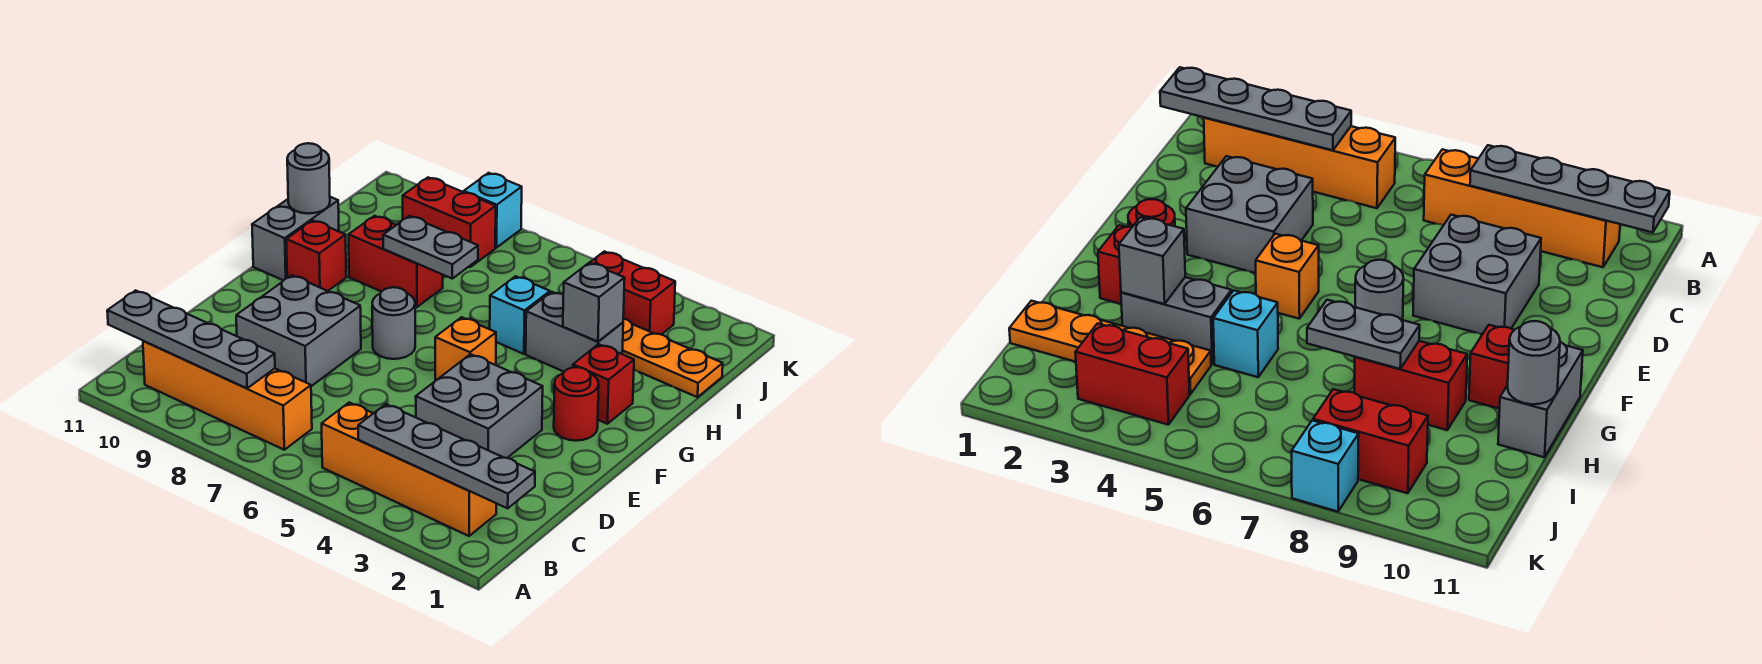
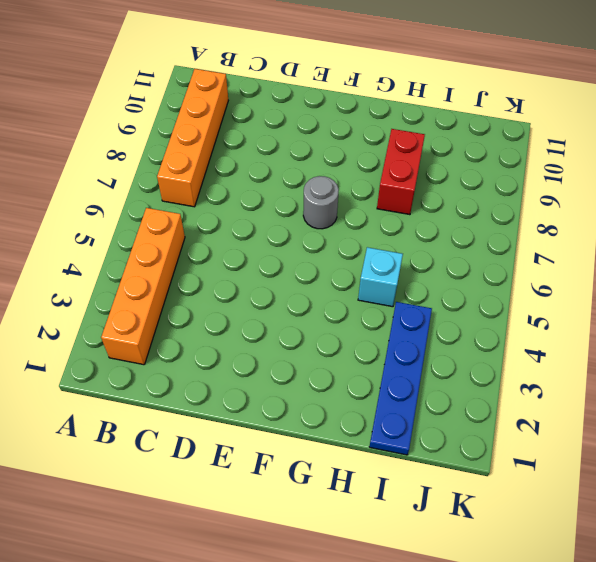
blue plate I1:I4 level 1 -> orange plate I1:I4 level 1
none -> grey brick D3:E4 level 1
none -> grey brick D8:E9 level 1
none -> red round brick F2 level 1

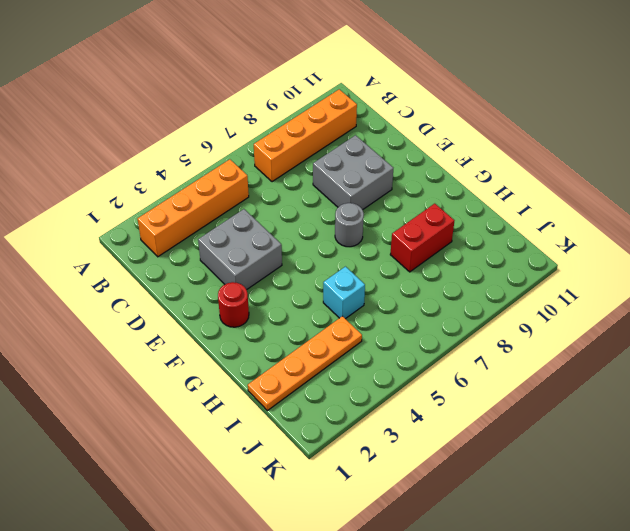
none -> orange brick F5 level 1
none -> red brick G2 level 1
none -> red brick G10 level 1

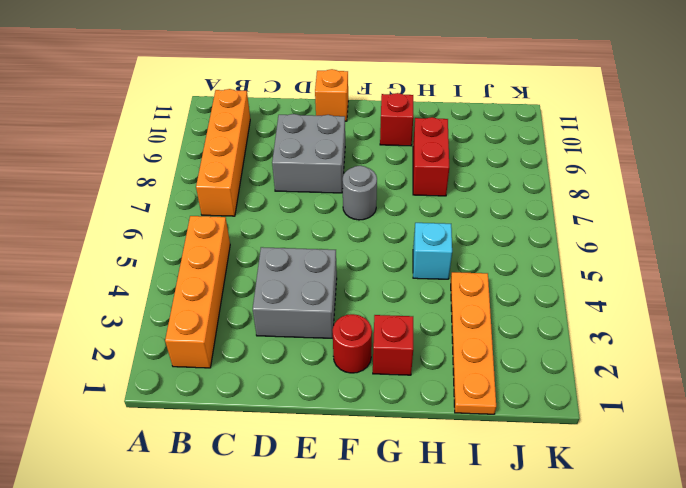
orange brick E11 level 1 -> orange brick F5 level 1
none -> grey brick G11:H11 level 1
none -> grey brick H3:H4 level 1
none -> red brick J3:J4 level 1

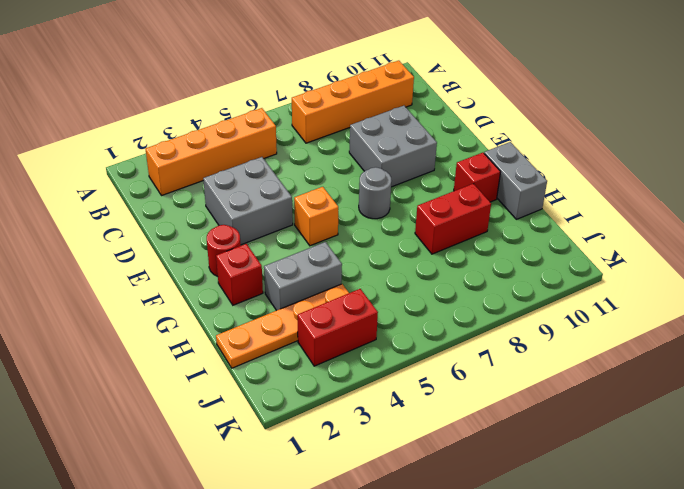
none -> cyan brick H5 level 1
none -> red brick J8:J9 level 1
none -> cyan brick K8 level 1

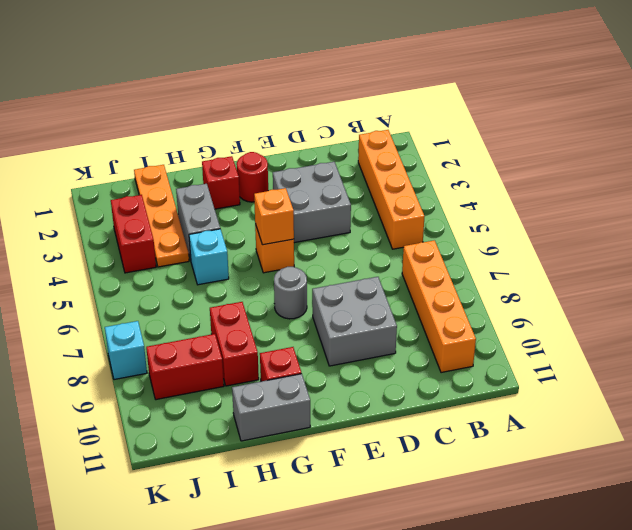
orange brick F5 level 2 -> none
red brick I9:J9 level 1 -> red brick J8:J9 level 1
none -> grey plate B1:B4 level 2
none -> grey plate B8:B11 level 2
none -> grey brick H3 level 2

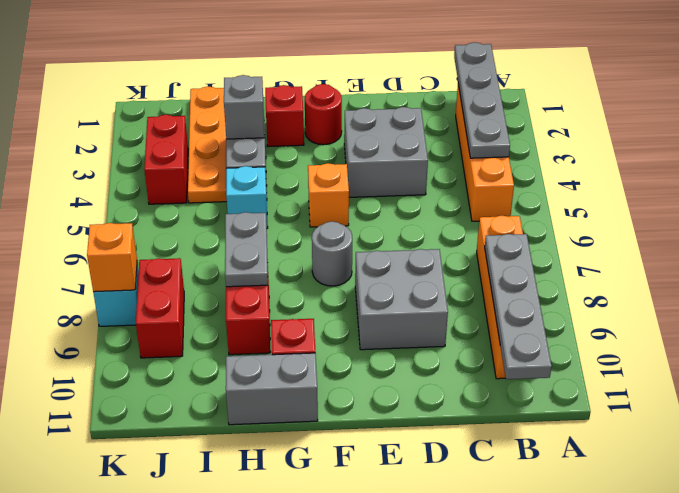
orange brick K8 level 2 -> none
none -> grey round brick H11 level 2

